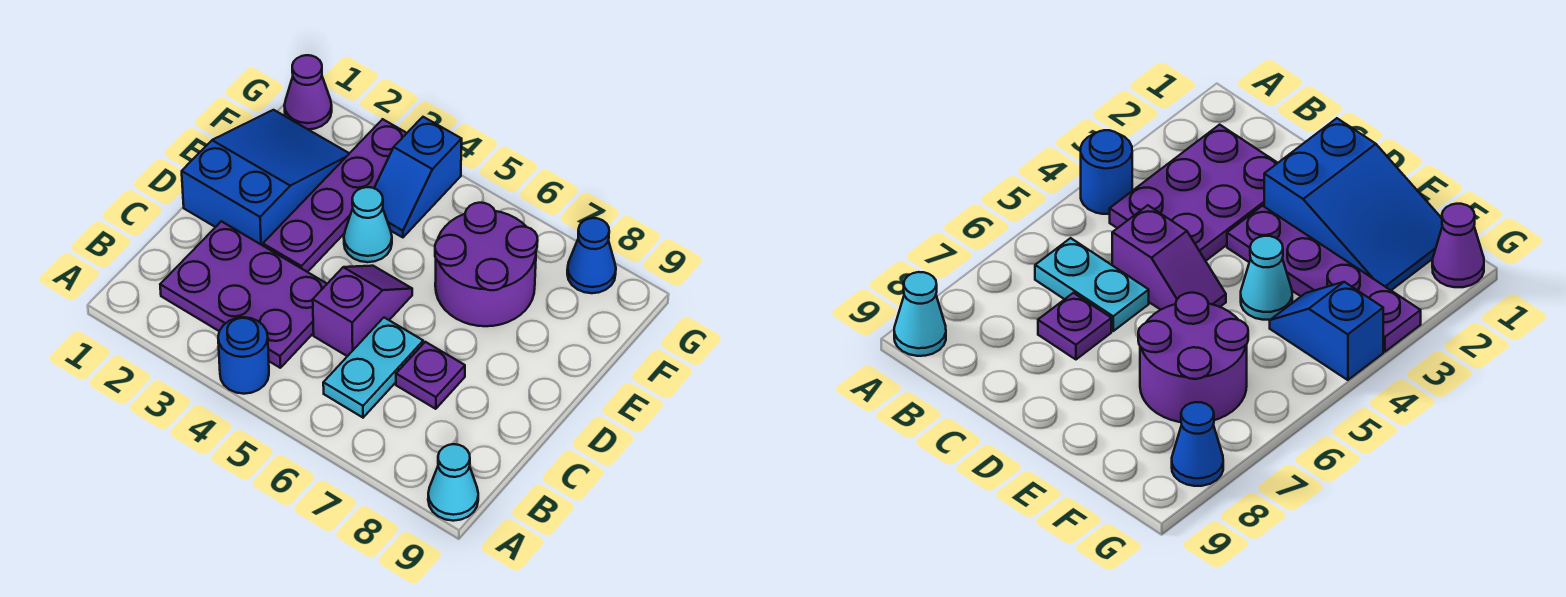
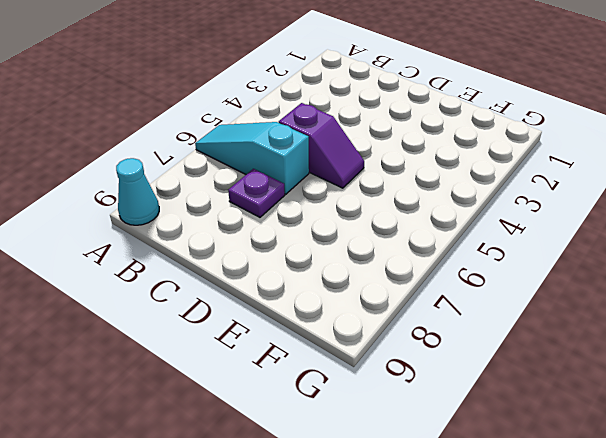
cyan slope A6:C6 level 1 top C -> cyan plate B6:C6 level 1
none -> blue round brick A4 level 1
none -> purple plate B2:C4 level 1
none -> blue slope D1:F2 level 1 top D

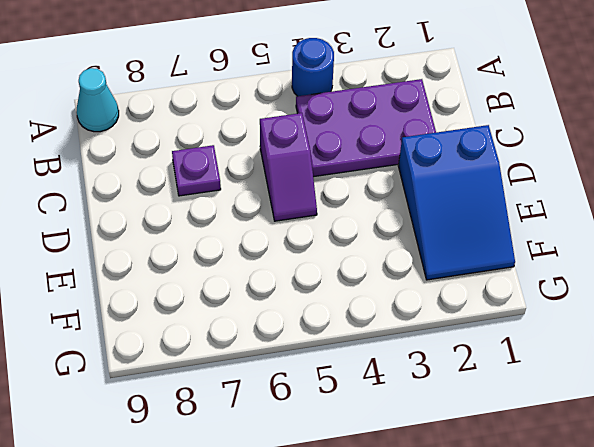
none -> cyan plate B6:C6 level 1
none -> purple plate D3:G3 level 1
none -> cyan cone E4 level 1

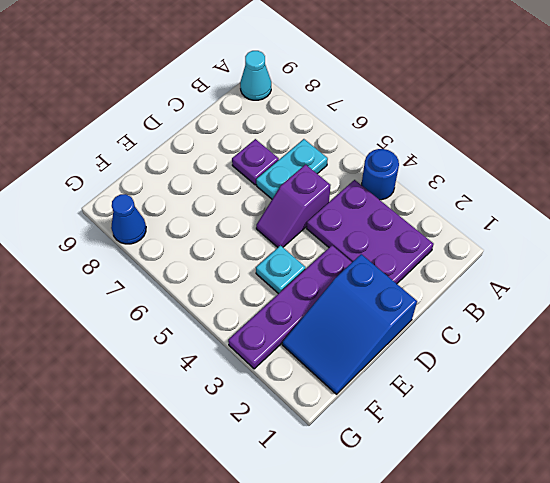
cyan plate E4 level 1 -> cyan cone E4 level 1
none -> purple round brick E6:F7 level 1
none -> blue slope F4:G4 level 1 top G
none -> purple cone G1 level 1

